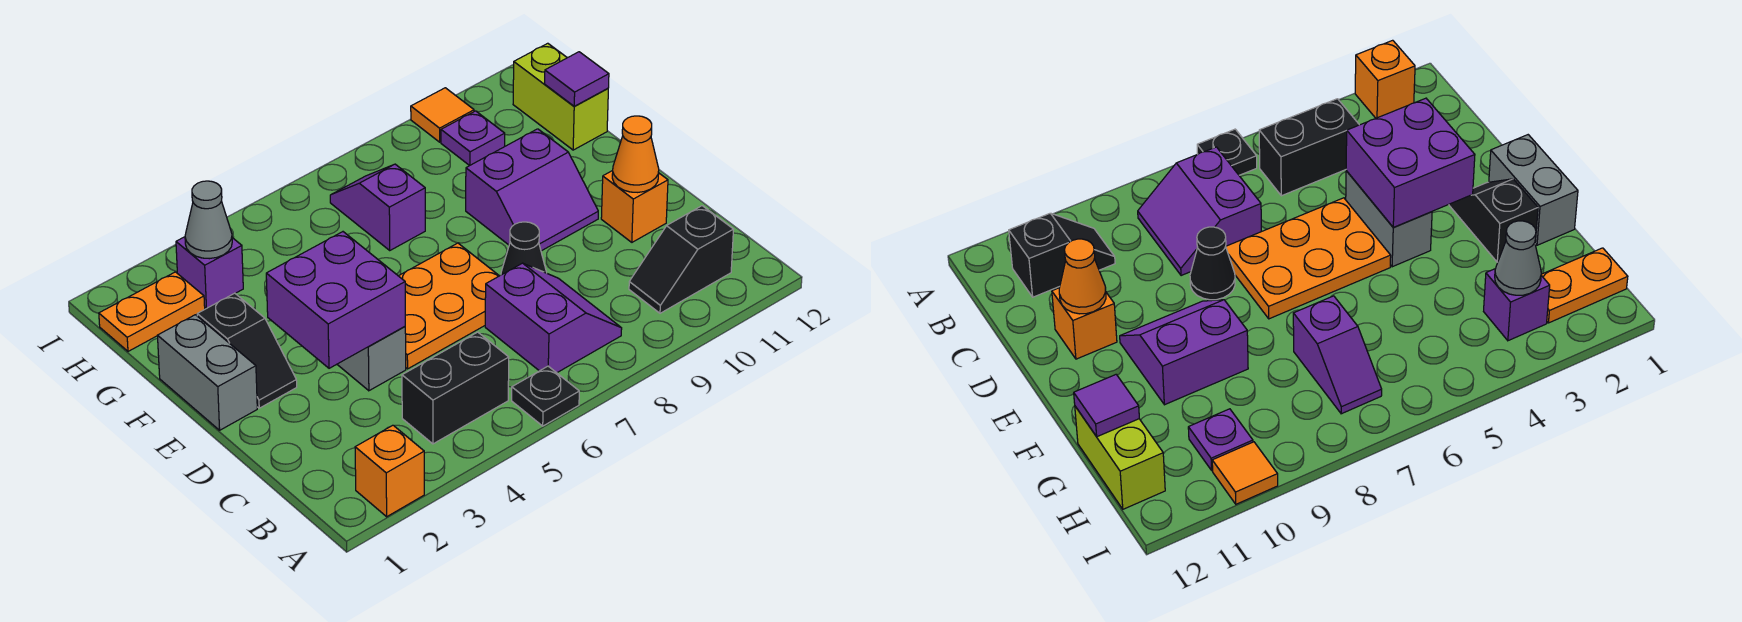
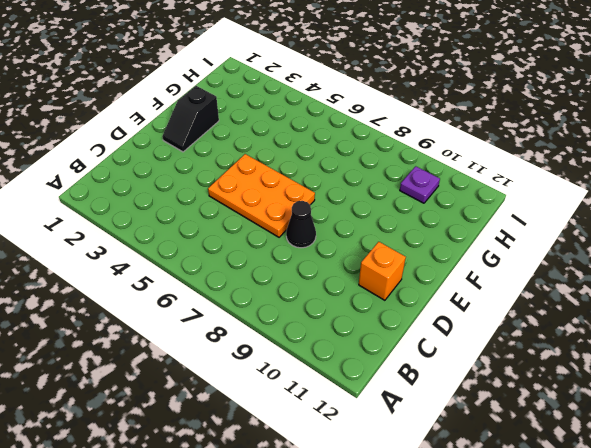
none -> orange brick A2 level 1
none -> black plate A6 level 1
none -> black brick B4:B5 level 1

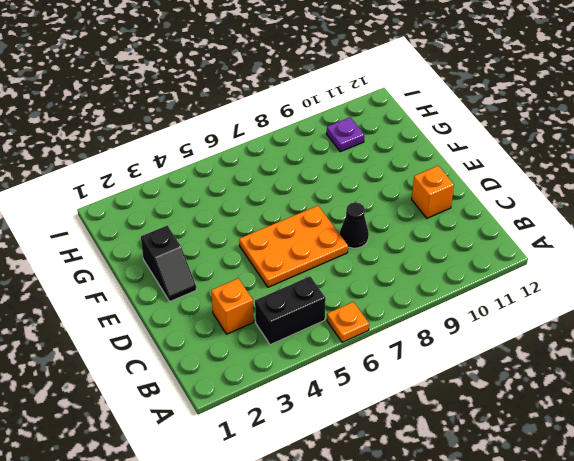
orange plate A6 level 1 -> black plate A6 level 1
orange brick C3 level 1 -> orange brick A2 level 1
none -> purple slope B7:C8 level 1 top 7
none -> black slope B10:B11 level 1 top 11
none -> grey brick D4:E4 level 1

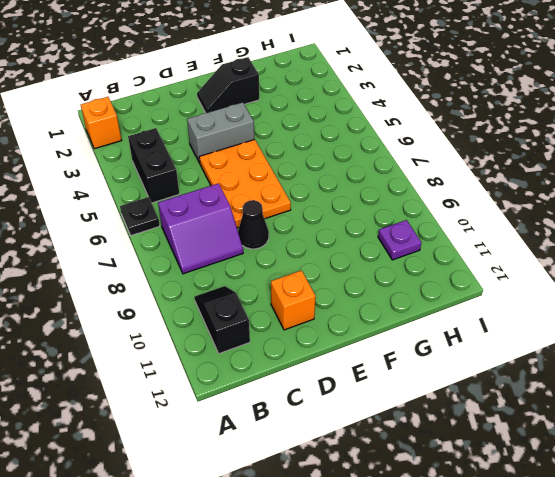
none -> grey brick E1:F1 level 1
none -> purple slope E9:F10 level 1 top F
none -> purple slope G7:H7 level 1 top G

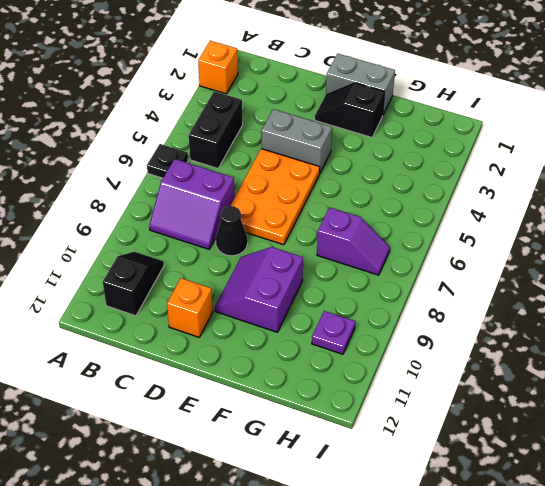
none -> lime brick G12:H12 level 1
none -> orange plate H1:H2 level 1
none -> purple brick H3 level 1

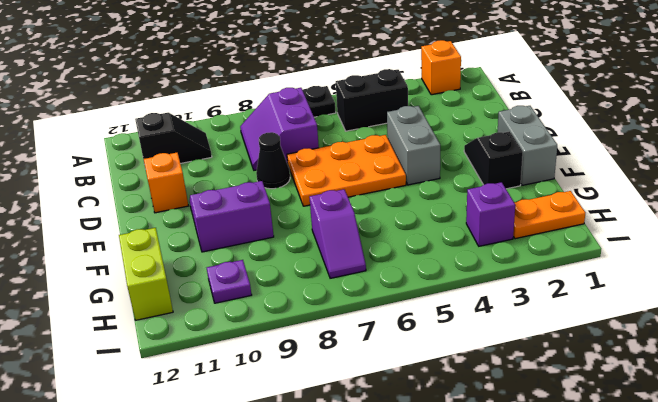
none -> orange tile I10 level 1
none -> purple brick D3:E4 level 2
none -> orange cone D11 level 2

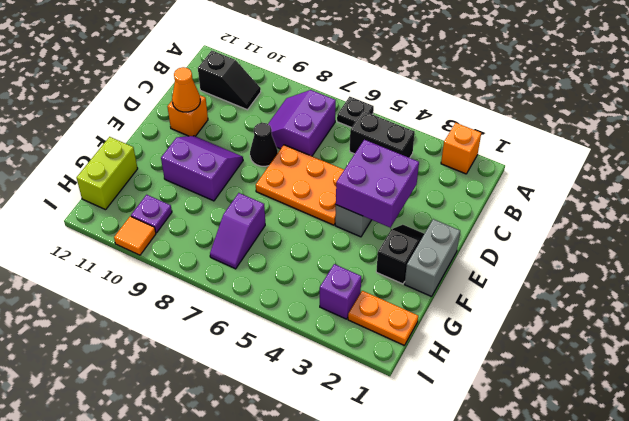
none -> purple tile G12 level 2
none -> grey cone H3 level 2

